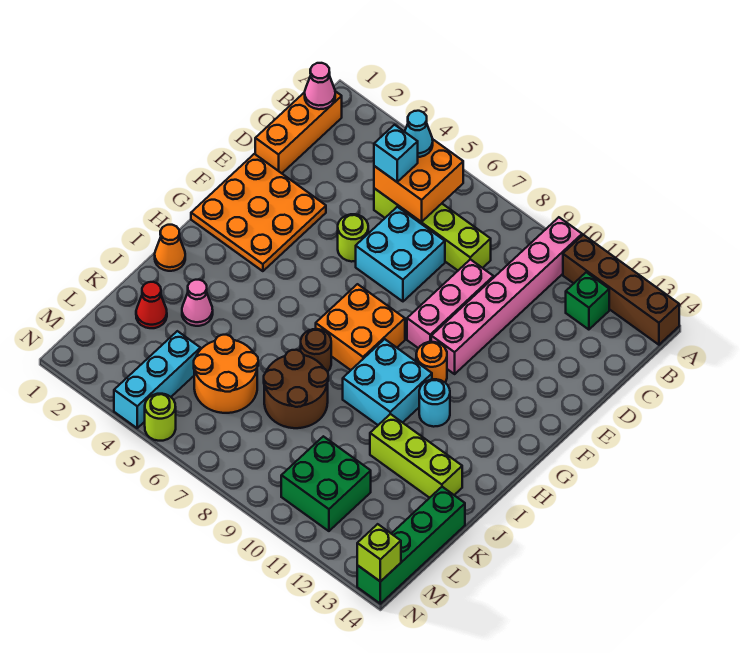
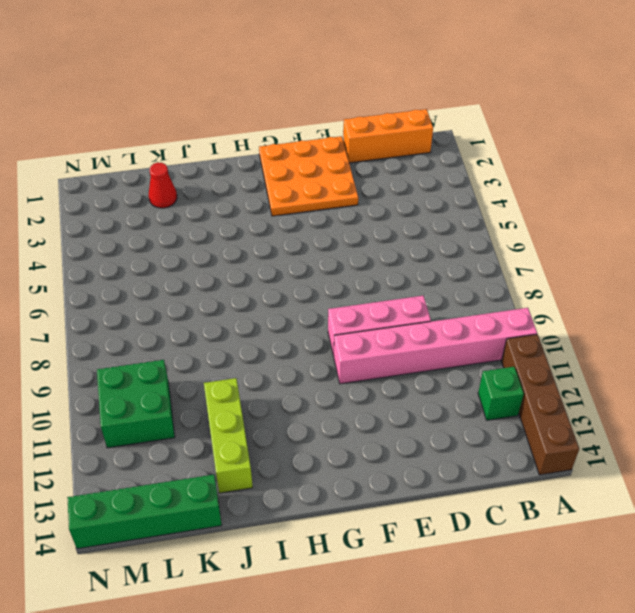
none -> lime brick C5:C8 level 1
none -> cyan brick D6:E7 level 1
none -> lime round brick E5 level 1

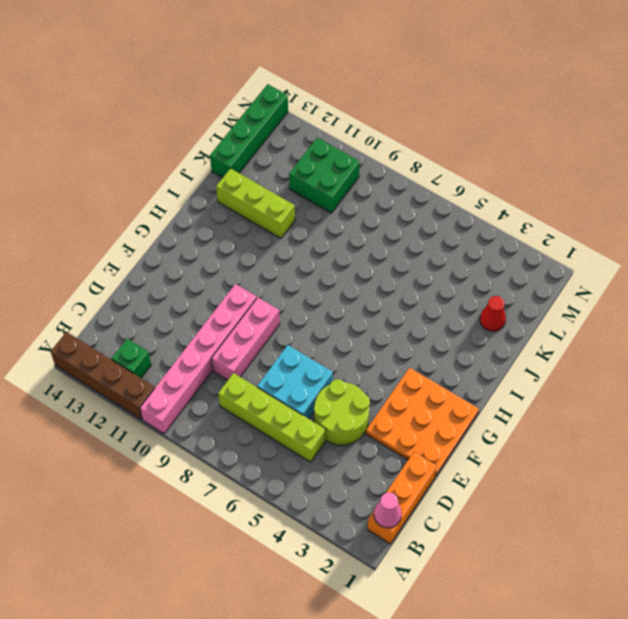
lime round brick D4:E5 level 1 -> lime round brick E5 level 1
none -> orange brick G7:H8 level 1
none -> orange round brick G10 level 1
none -> cyan brick H9:I10 level 1

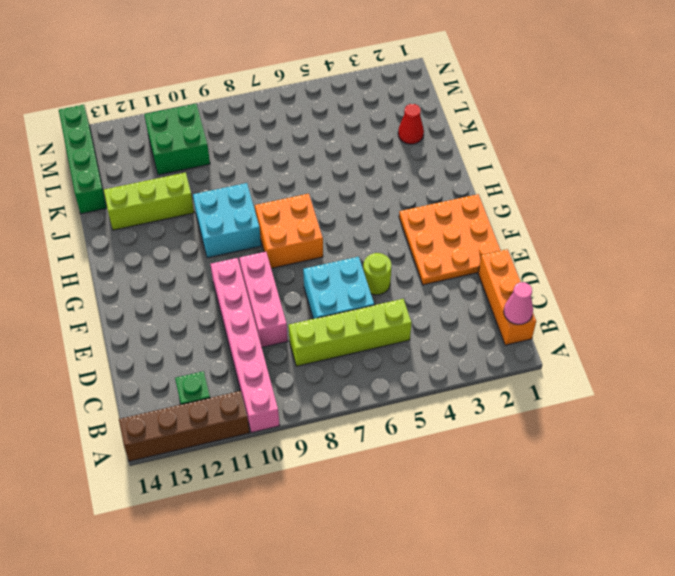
none -> orange round brick G10 level 1
none -> cyan round brick H11 level 1
none -> orange cone I1 level 1

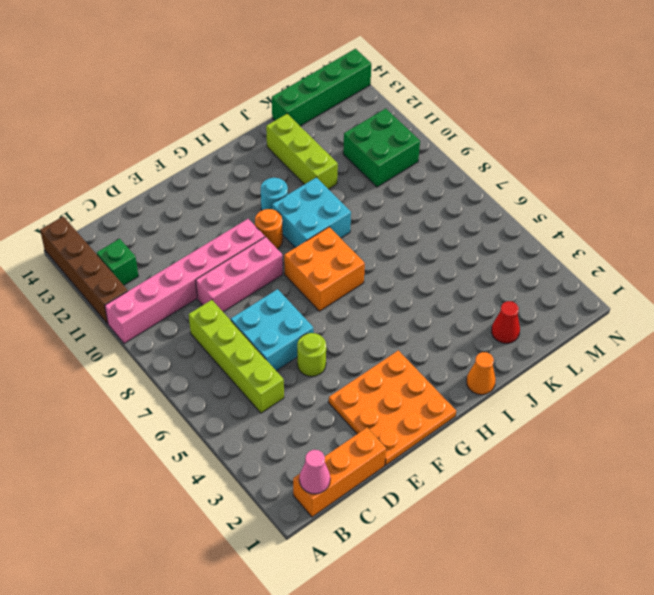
none -> brown round brick I7 level 1
none -> pink cone J3 level 1
none -> brown round brick J7:K8 level 1

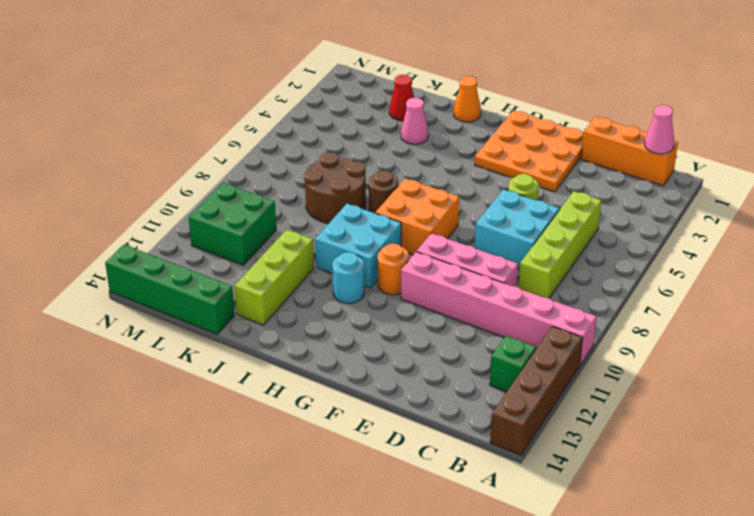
none -> orange round brick K5:L6 level 1
none -> cyan brick L4:N4 level 1
none -> lime round brick N5 level 1

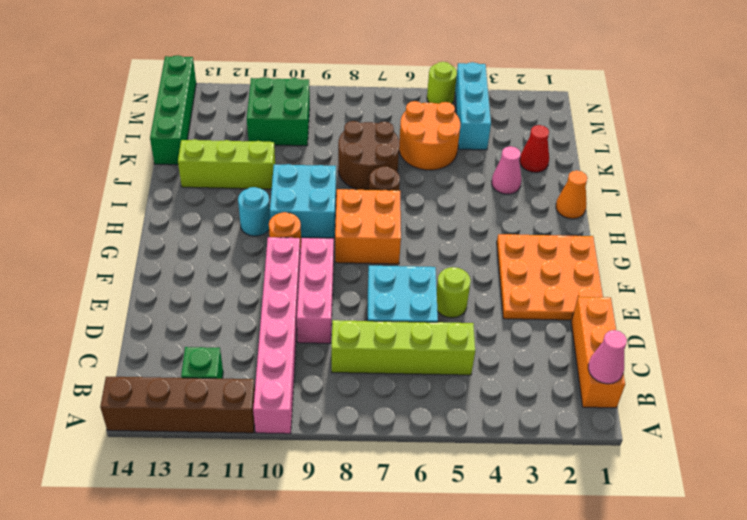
none -> orange brick B5:C6 level 2
none -> lime brick N14 level 2
none -> cyan cone B5 level 3

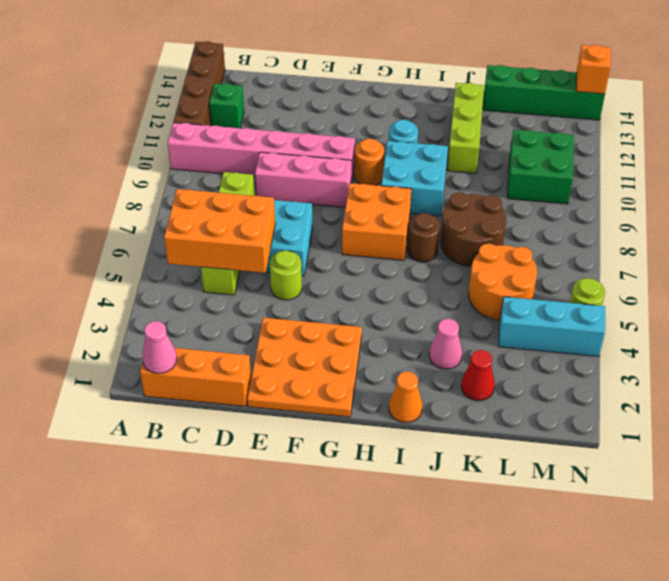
orange brick B5:D6 level 2 -> orange brick B5:C6 level 2
orange brick N14 level 2 -> lime brick N14 level 2
none -> cyan cone B5 level 3
none -> cyan brick C5 level 3

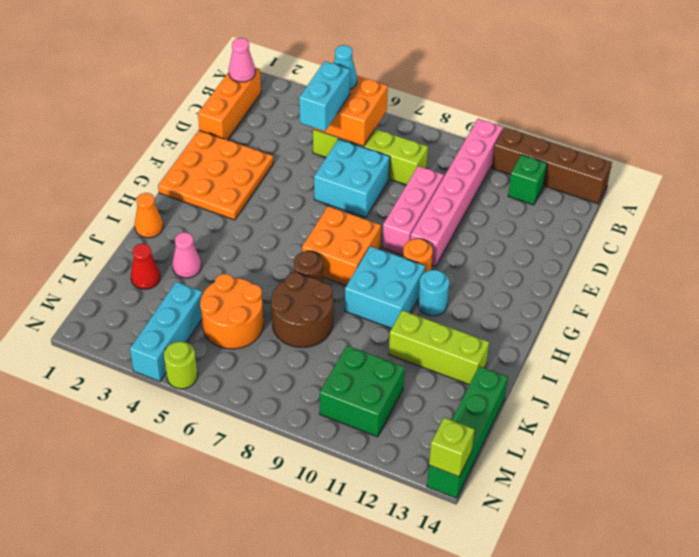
cyan brick C5:D5 level 3 -> cyan brick C5 level 3
none -> lime round brick E5 level 1

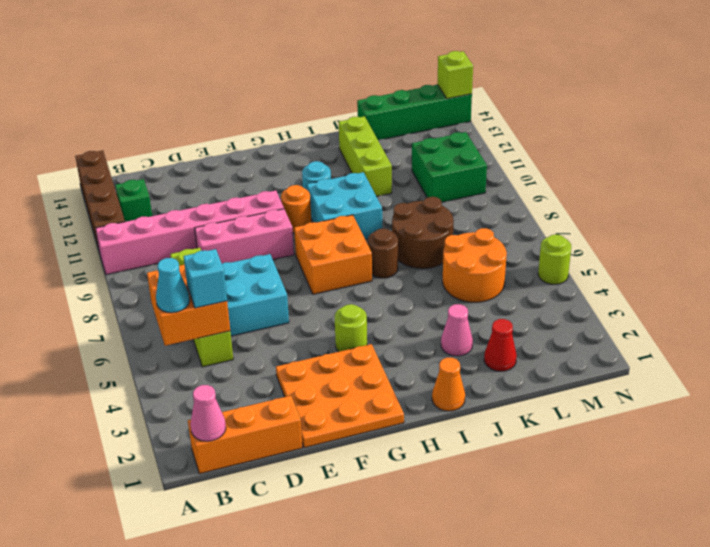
lime round brick G4 level 1 -> lime round brick E5 level 1
none -> cyan brick L4:N4 level 1

